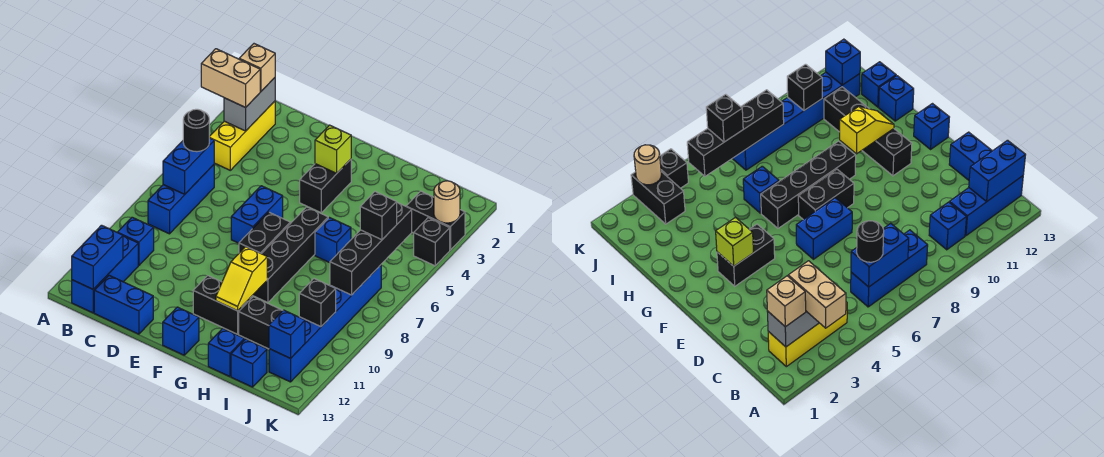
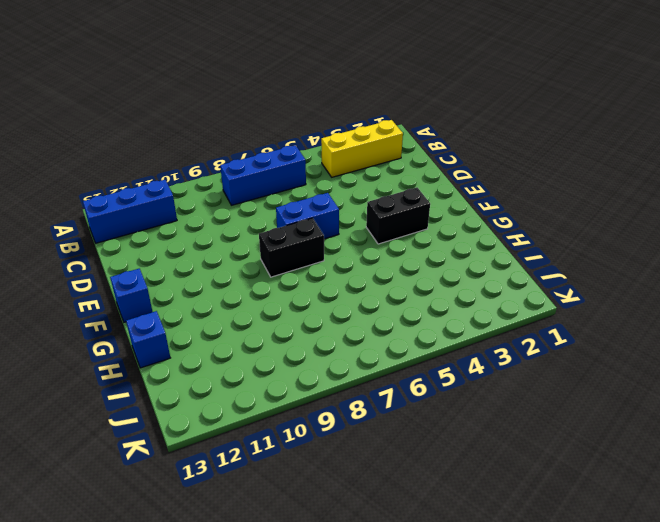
none -> blue brick B10 level 1
none -> blue brick C13:D13 level 1
none -> black brick F11:G11 level 1
none -> black brick G6:G9 level 1

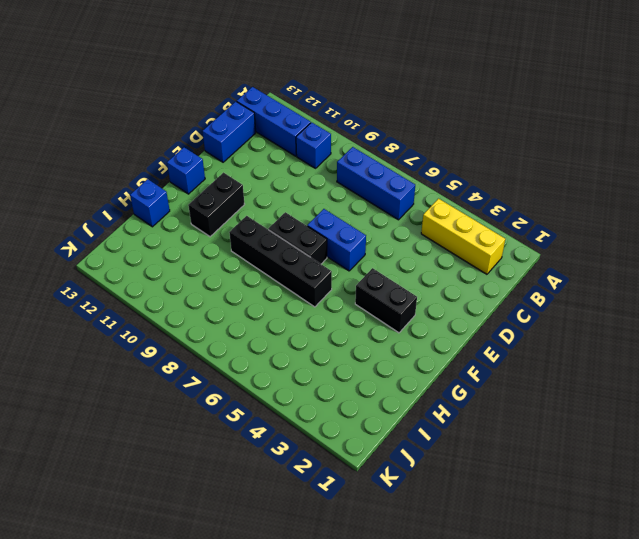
none -> blue brick H6 level 1
none -> black brick H11:I11 level 1
none -> blue brick I13 level 1
none -> black brick J3:K3 level 1

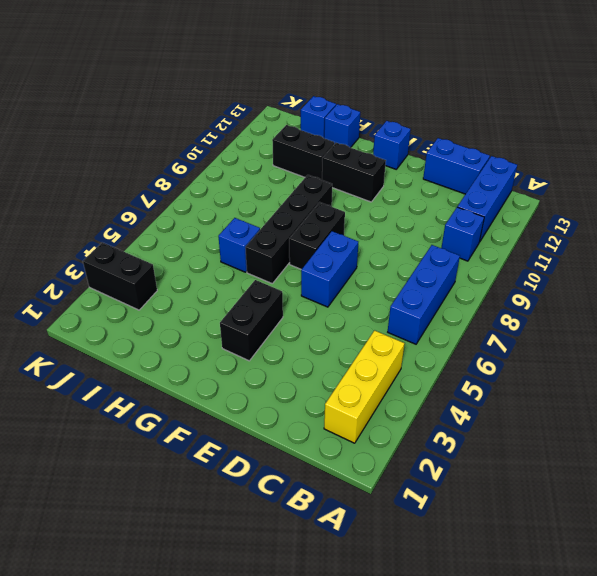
none -> blue brick J7:J12 level 1
none -> black brick K4 level 1
none -> grey brick B2:B3 level 2
none -> blue brick B6:B7 level 2

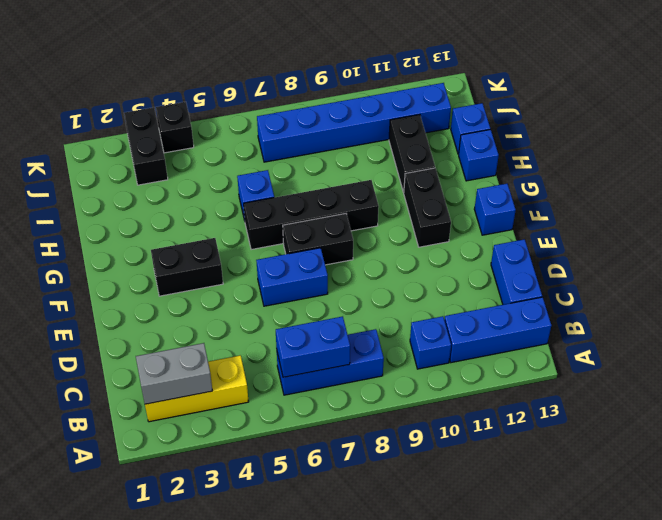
none -> blue brick B12:B13 level 2
none -> lime brick F3 level 2
none -> yellow slope G10:G11 level 2 top 10
none -> black brick J5:J8 level 2

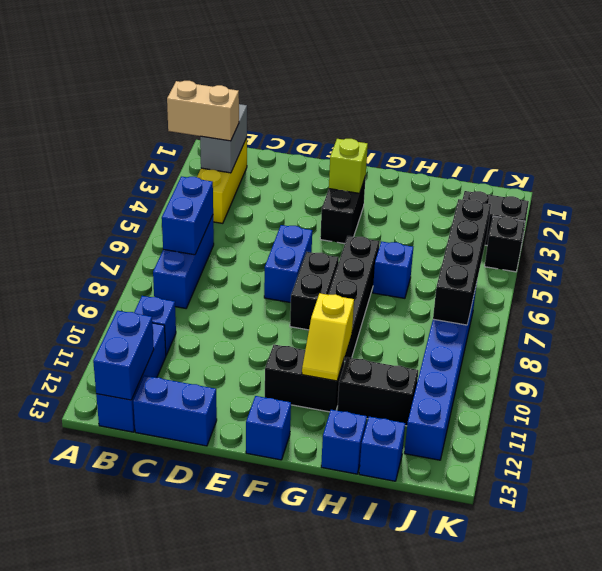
none -> black brick J10 level 2
none -> blue brick J12 level 2
none -> tan round brick K3 level 2
none -> tan brick B2 level 3

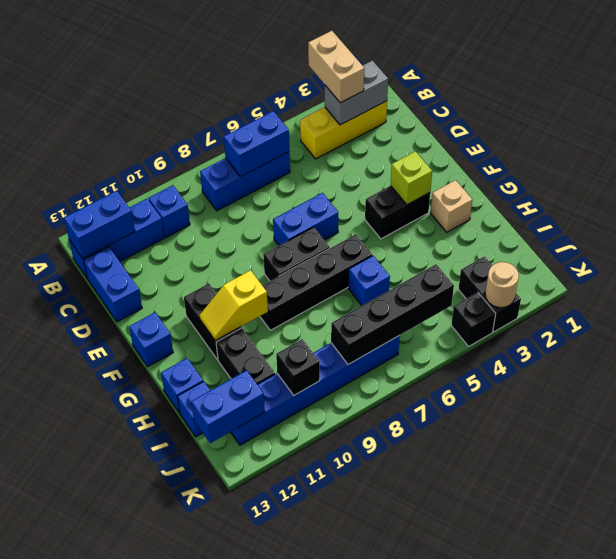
tan brick G2 level 1 -> tan brick B2 level 3
blue brick J12:J13 level 2 -> blue brick J12 level 2
none -> black round brick B6 level 3
none -> black brick J6 level 3

